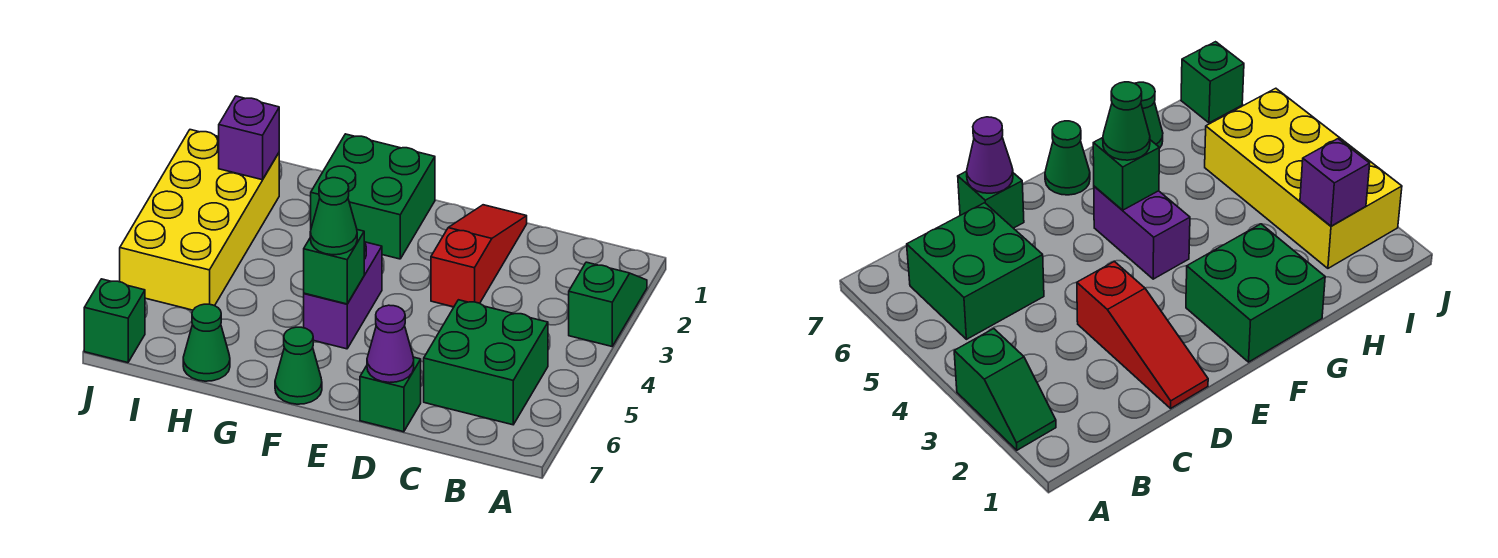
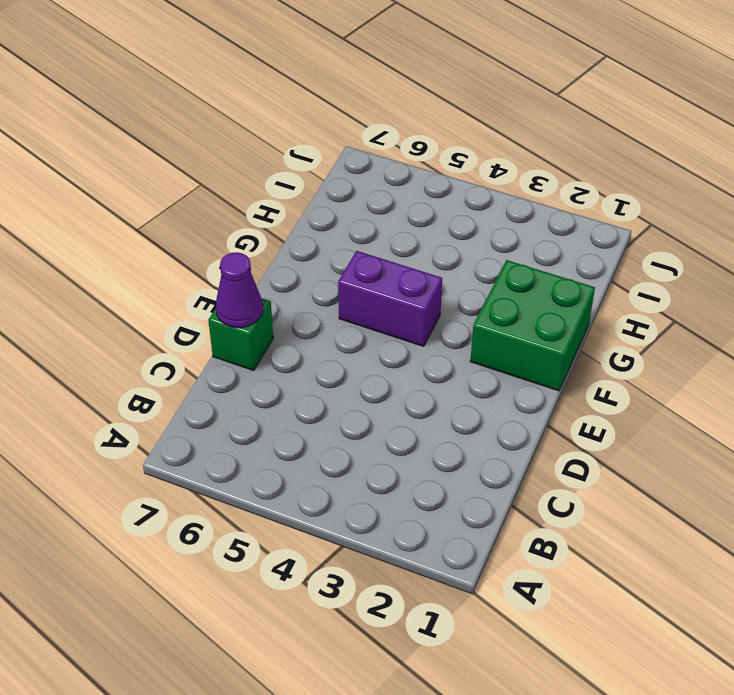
none -> green slope A2:A3 level 1 top 3
none -> green brick B5:C6 level 1
none -> red slope D1:D3 level 1 top 3

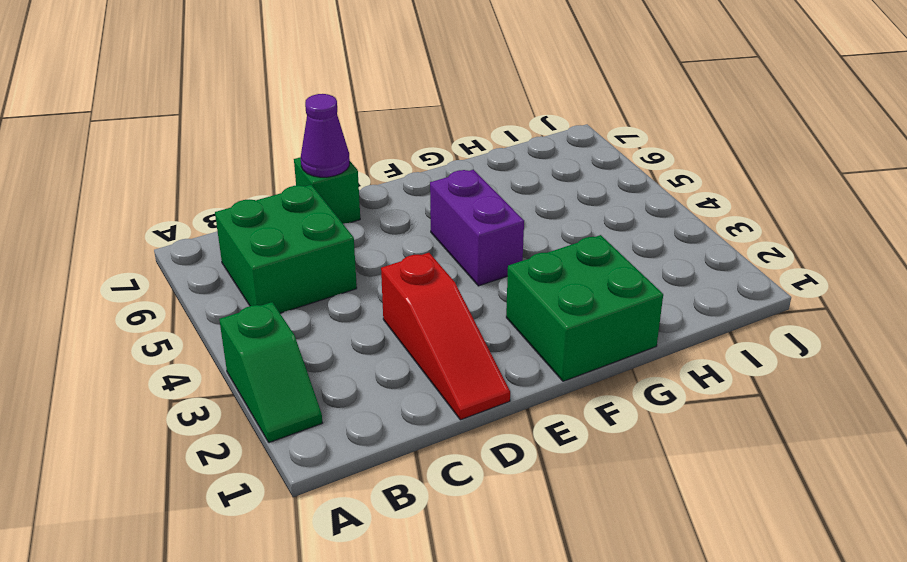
none -> green cone F7 level 1
none -> green cone H7 level 1
none -> yellow brick I2:J5 level 1

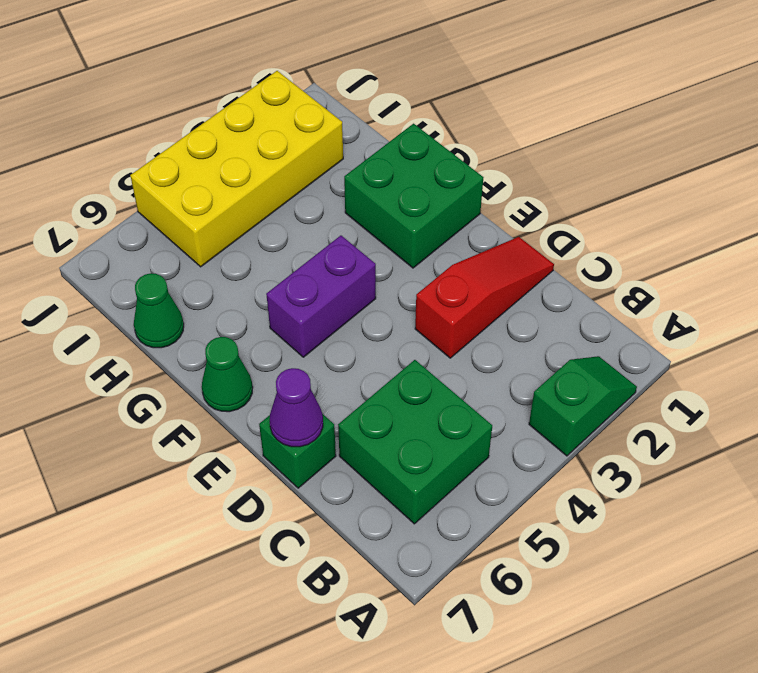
none -> green brick J7 level 1
none -> green brick F5 level 2
none -> purple brick I2 level 2

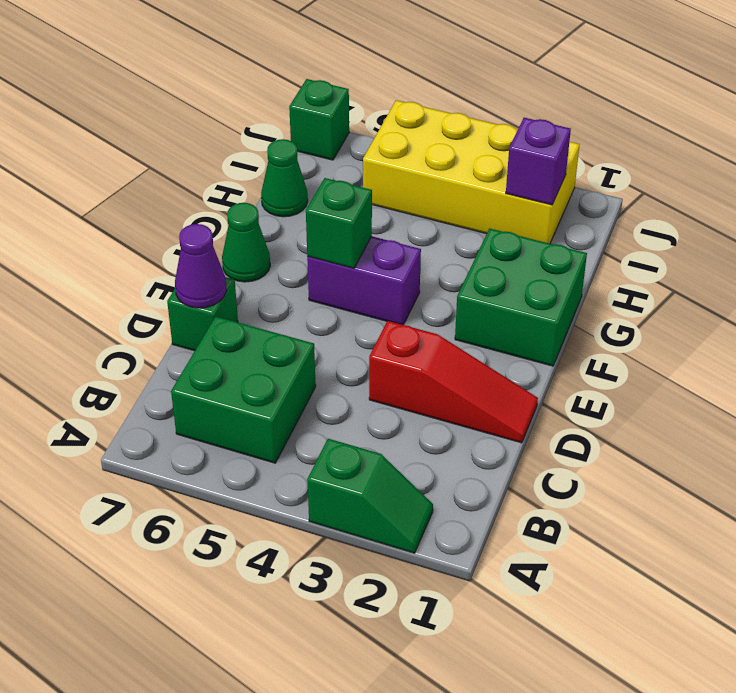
none -> green cone F5 level 3

